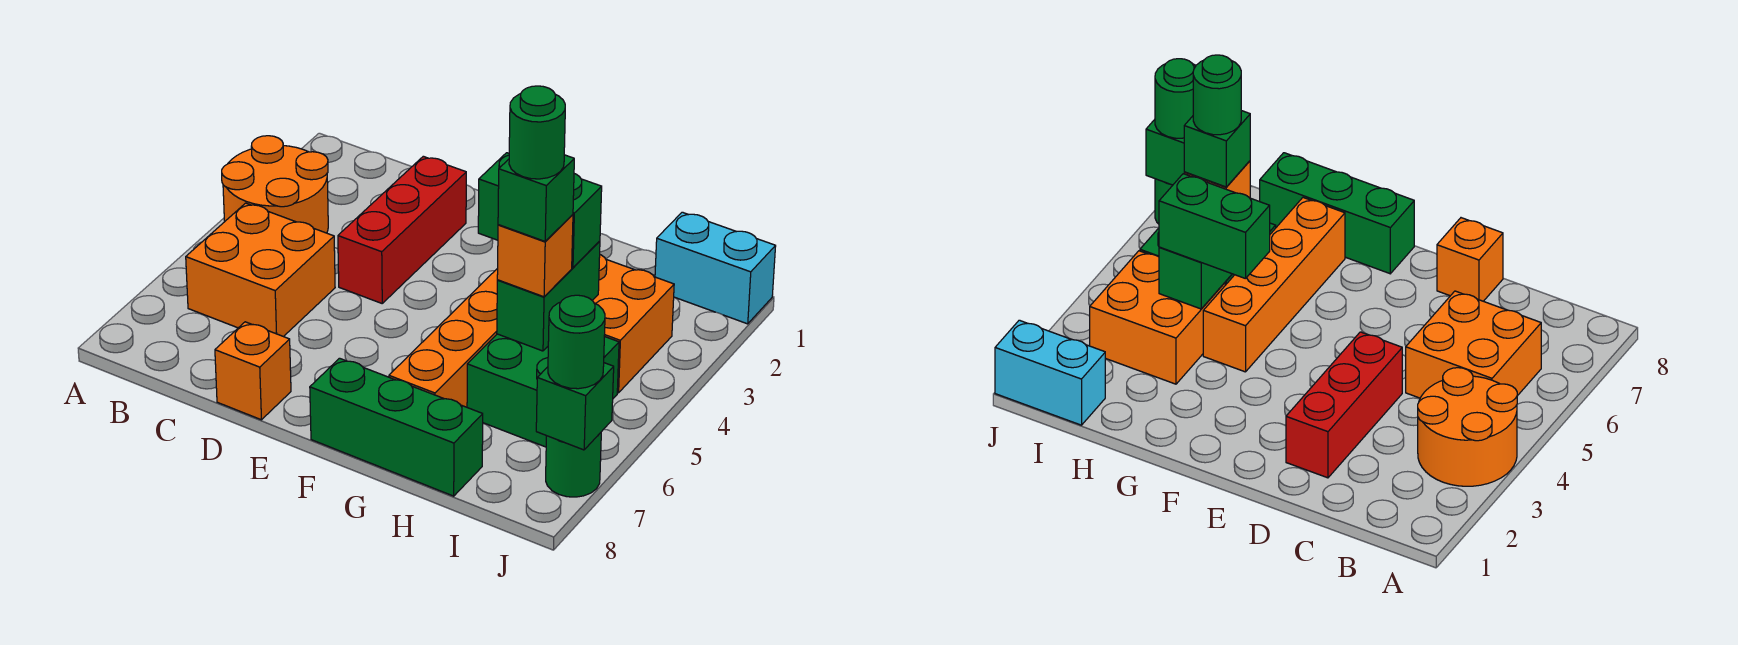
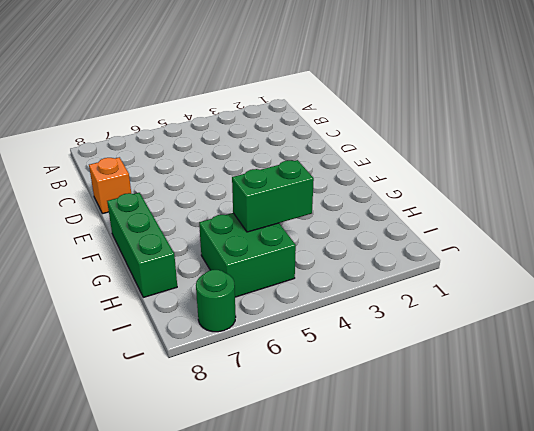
none -> orange round brick A3:B4 level 1
none -> orange brick B5:C6 level 1
none -> red brick D2:D4 level 1

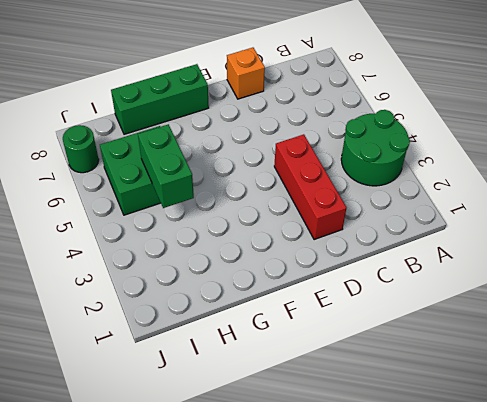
green round brick A3:B4 level 1 -> orange round brick A3:B4 level 1
none -> orange brick B5:C6 level 1
none -> orange brick G4:G7 level 1
none -> orange brick H3:I4 level 1

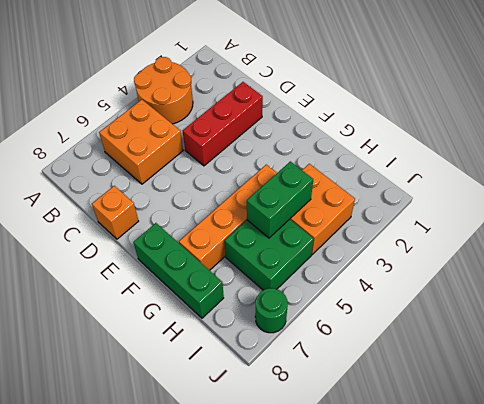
none -> cyan brick I1:J1 level 1
none -> green brick J7 level 2
none -> green brick G4:H4 level 3

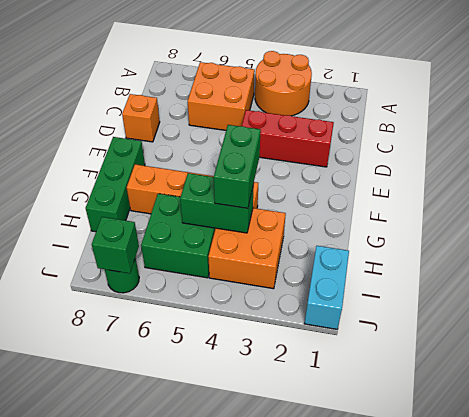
none -> orange brick H5 level 3
none -> green round brick J7 level 3
none -> green brick H5 level 4

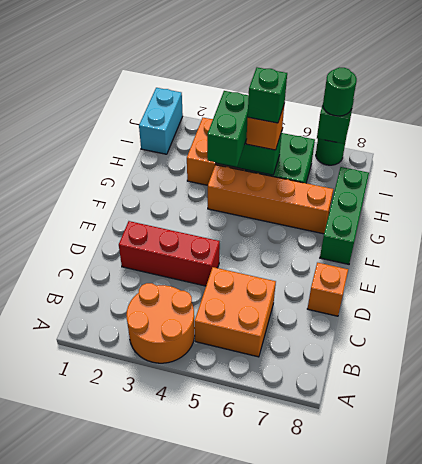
none -> green round brick H5 level 5

